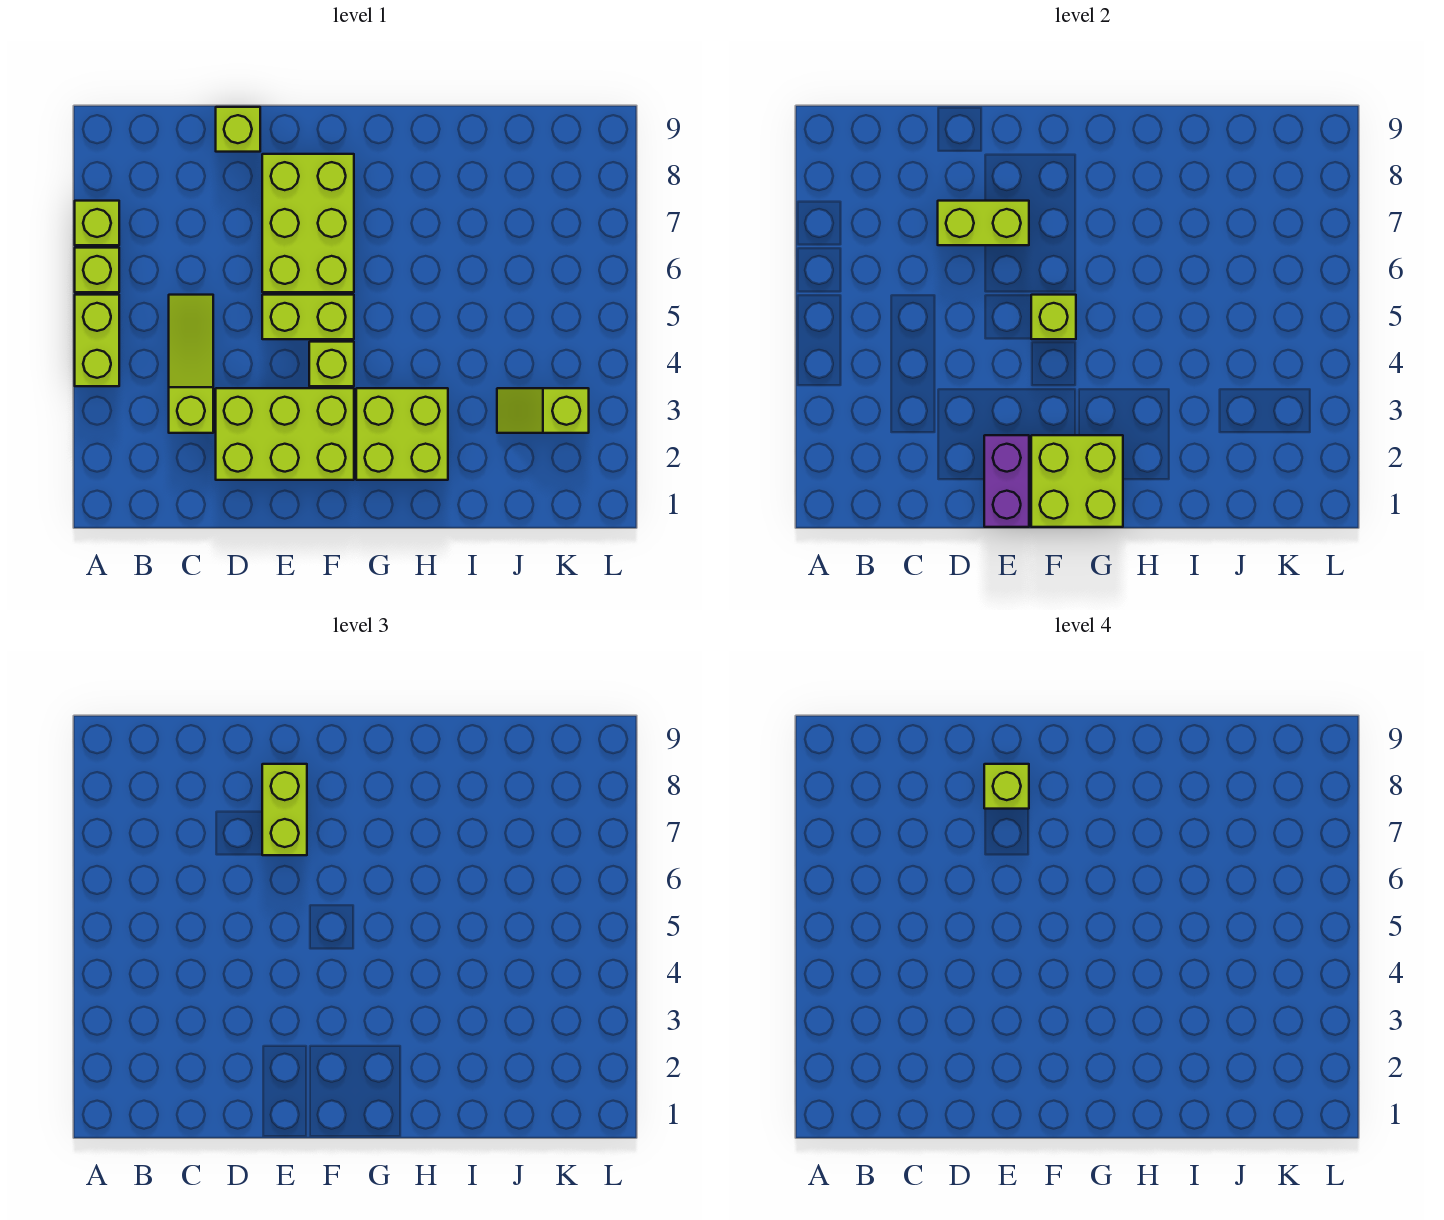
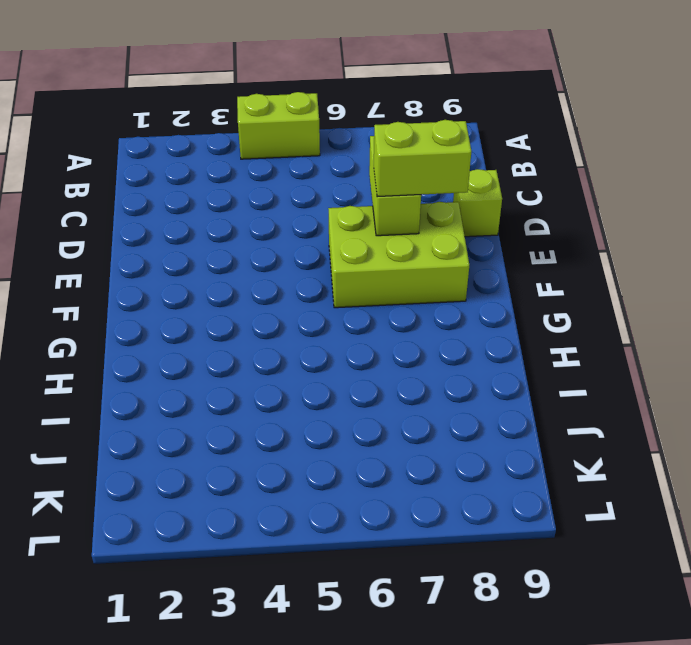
none -> lime brick A6 level 1
none -> lime brick A7 level 1
none -> lime slope C3:C5 level 1 top 3

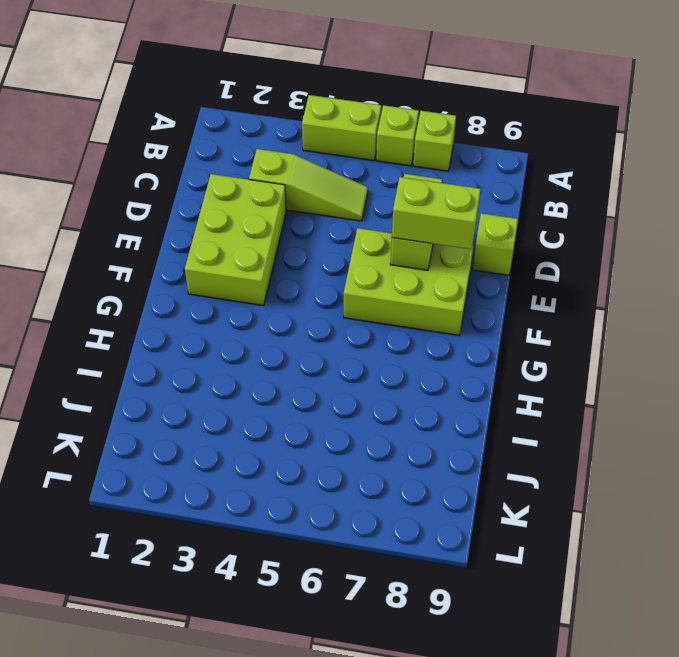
none -> lime brick E5:F5 level 1
none -> lime brick F4 level 1
none -> lime brick G2:H3 level 1

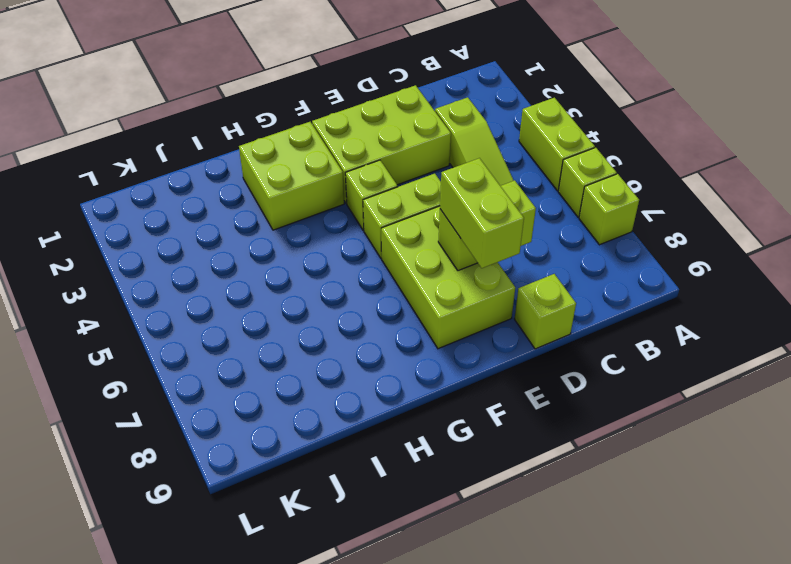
none -> lime slope J3:K3 level 1 top K
none -> purple brick E1:E2 level 2
none -> lime brick F1:G2 level 2

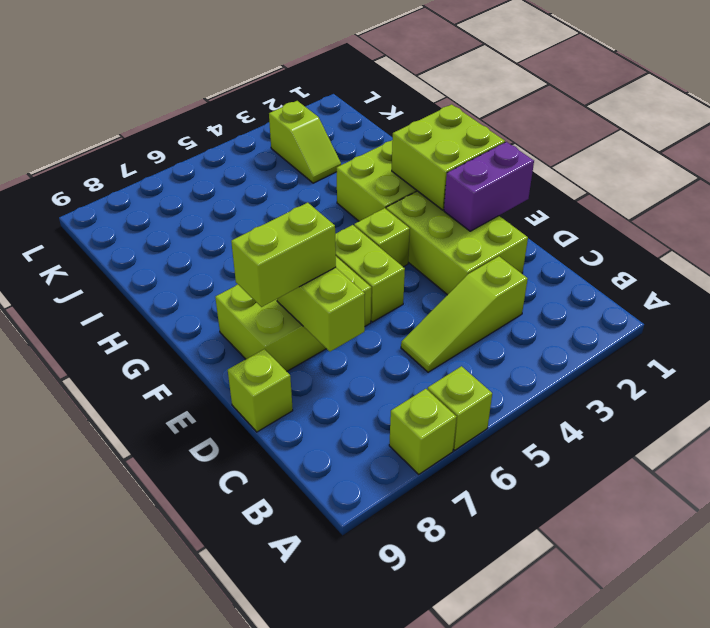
none -> lime brick A4:A5 level 1
none -> lime brick F5 level 2
none -> lime brick E8 level 4

